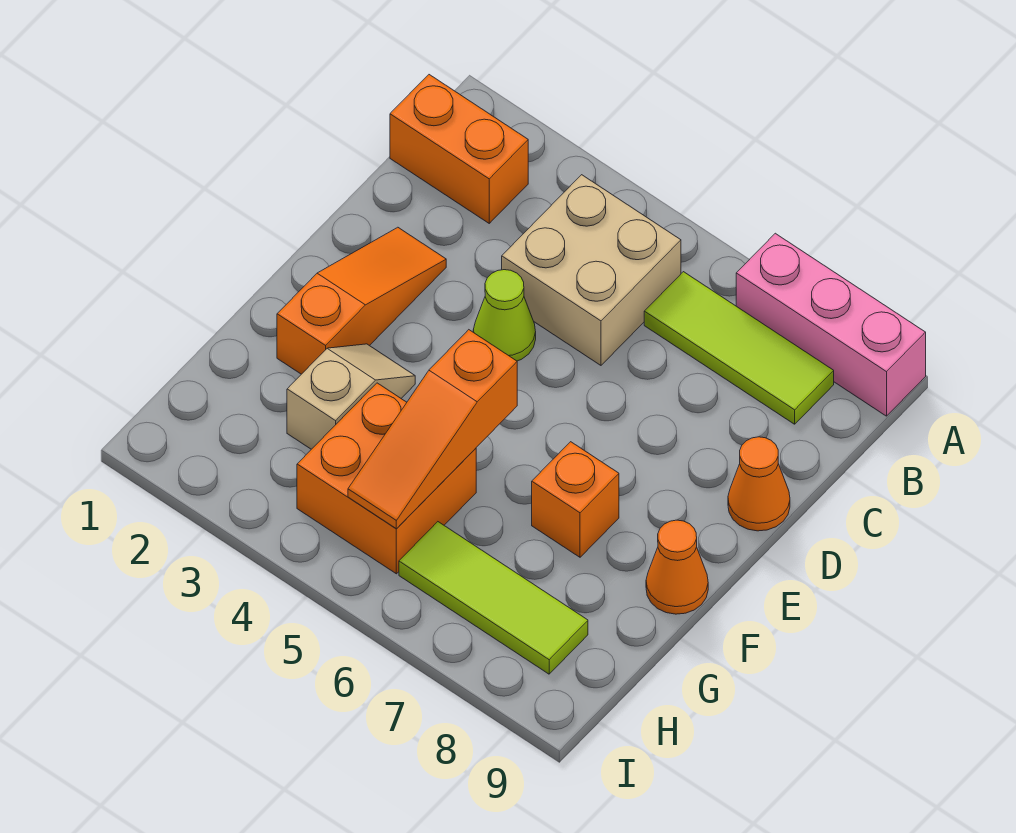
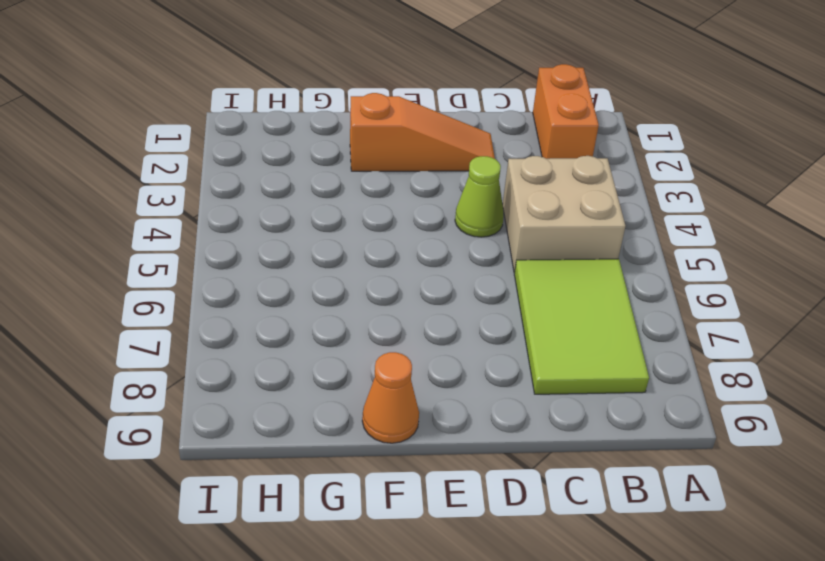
lime tile B6:C8 level 1 -> lime tile B6:B8 level 1
none -> pink brick A7:A9 level 1
none -> orange cone D9 level 1
none -> tan slope F3:G3 level 1 top G

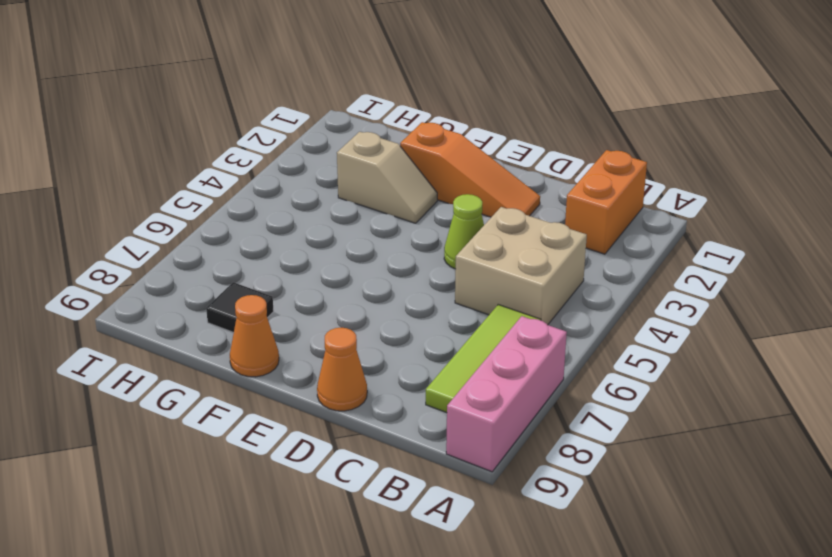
black tile G8 level 1 -> none
none -> orange brick F7 level 1
none -> orange brick G4:H5 level 1
none -> lime tile H6:H8 level 1

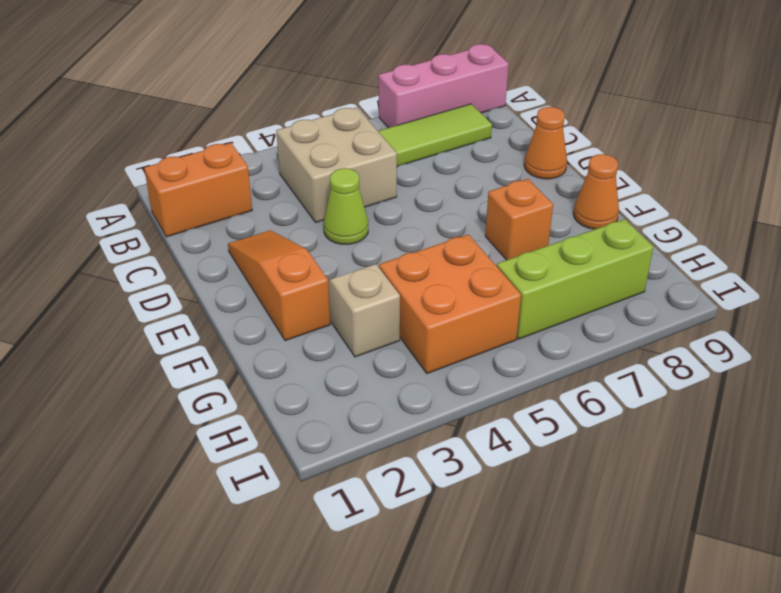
lime brick H6:H8 level 1 -> lime tile H6:H8 level 1
none -> orange slope F5:H5 level 2 top F

